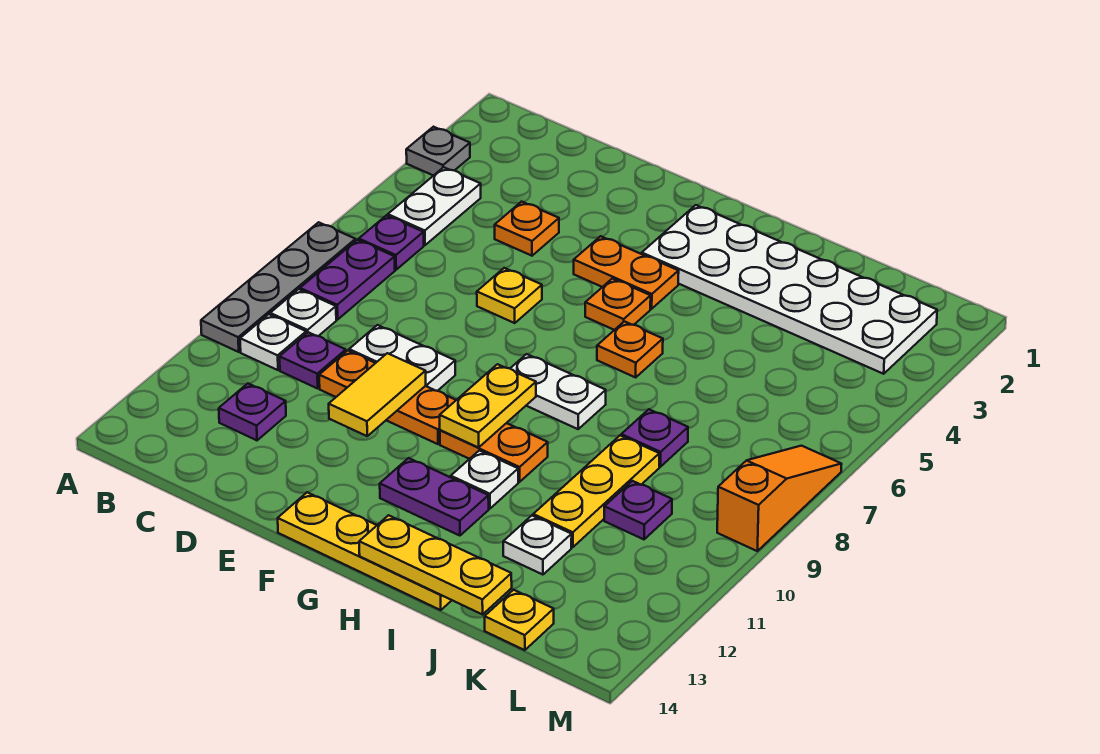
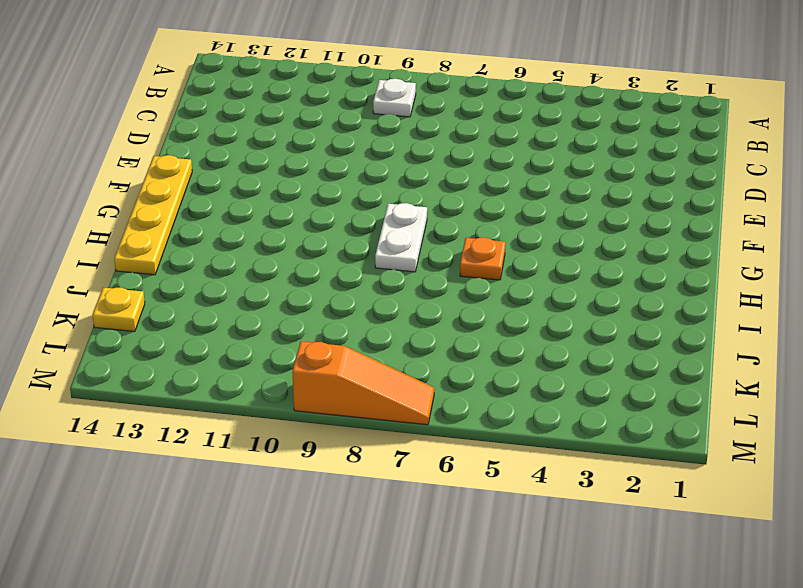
none -> grey plate A3 level 1
none -> grey plate A7:A10 level 1
none -> white plate B4:B5 level 1
none -> purple plate B6 level 1

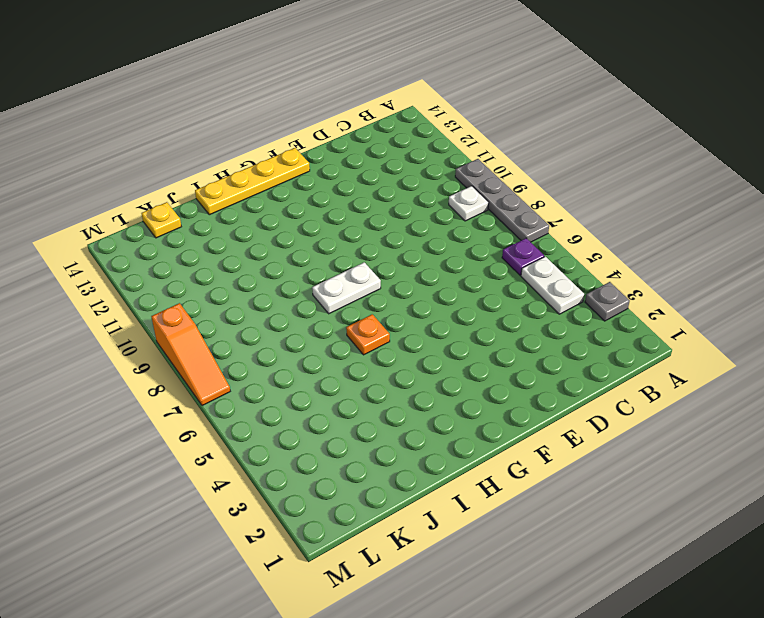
none -> purple plate B7:B8 level 1
none -> white plate B10 level 1
none -> purple plate C10 level 1
none -> purple plate C12 level 1

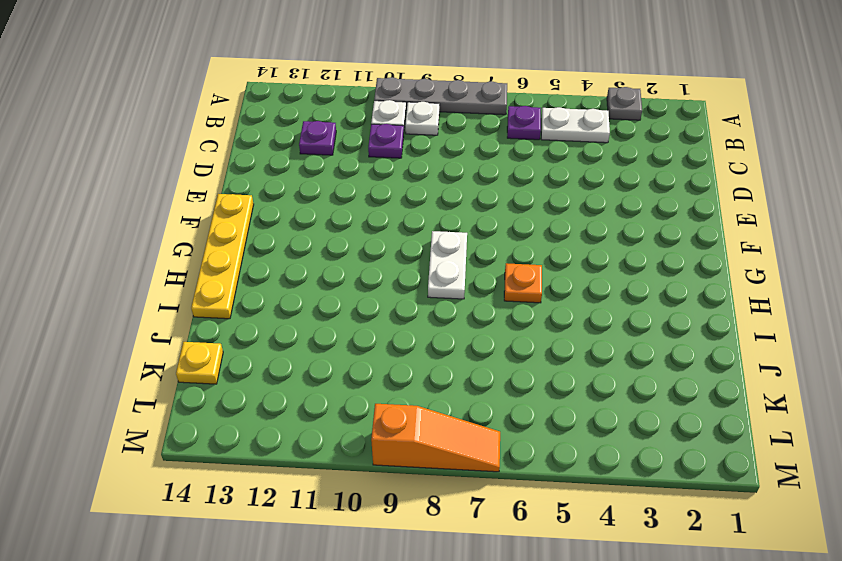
none -> purple plate B7:B8 level 1
none -> orange plate D4 level 1
none -> white plate D9:E9 level 1
none -> orange plate D10:F10 level 1

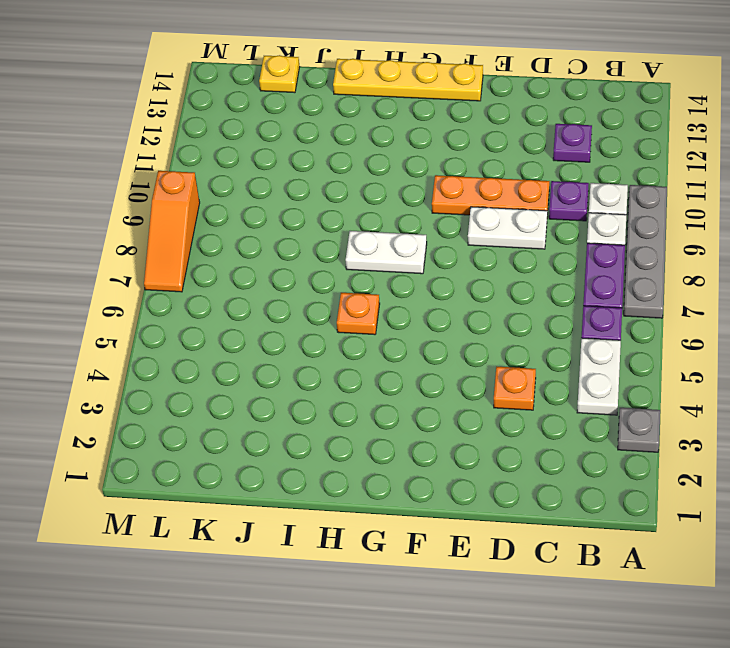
none -> yellow plate E6 level 1
none -> orange plate F4:G4 level 1
none -> white plate G2:L3 level 1
none -> orange plate G5 level 1

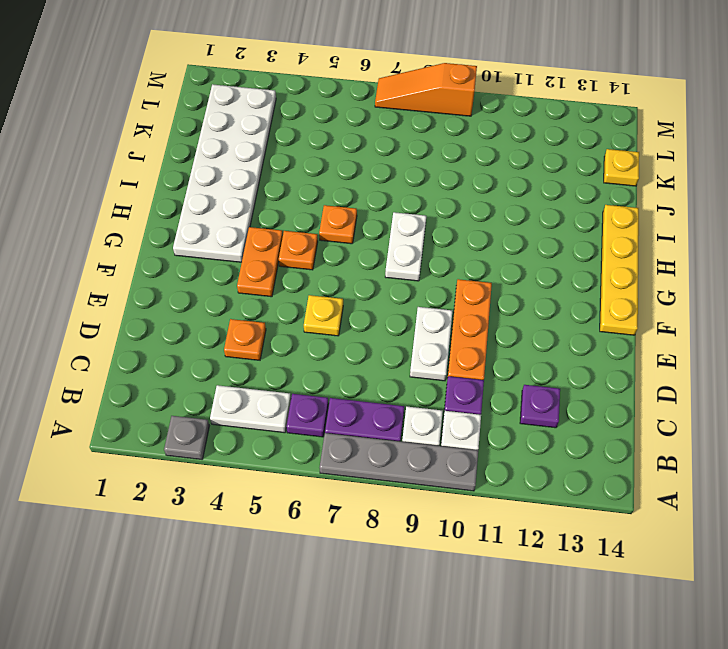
none -> orange plate G10:H10 level 1
none -> purple plate G12:H12 level 1
none -> white plate H11 level 1
none -> purple plate J8 level 1

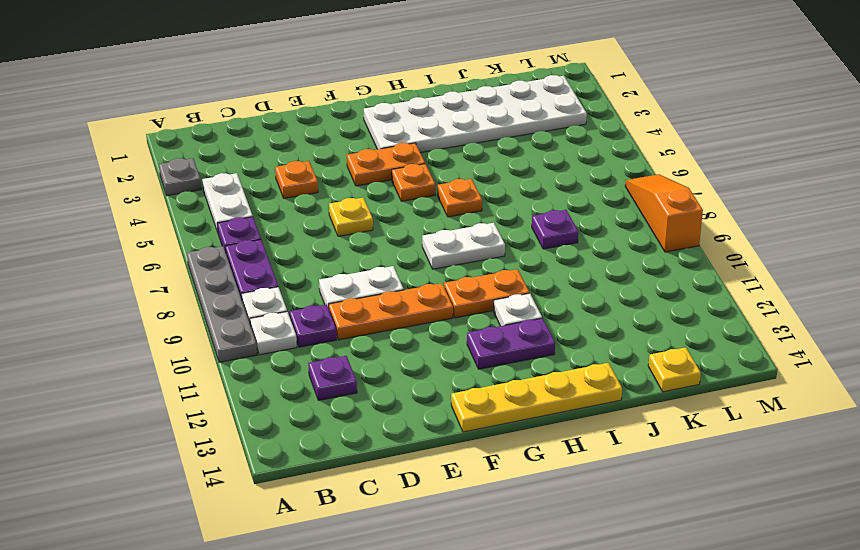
none -> yellow plate J9:J11 level 1
none -> white plate J12 level 1
none -> purple plate K10 level 1
none -> yellow tile E10:E11 level 2

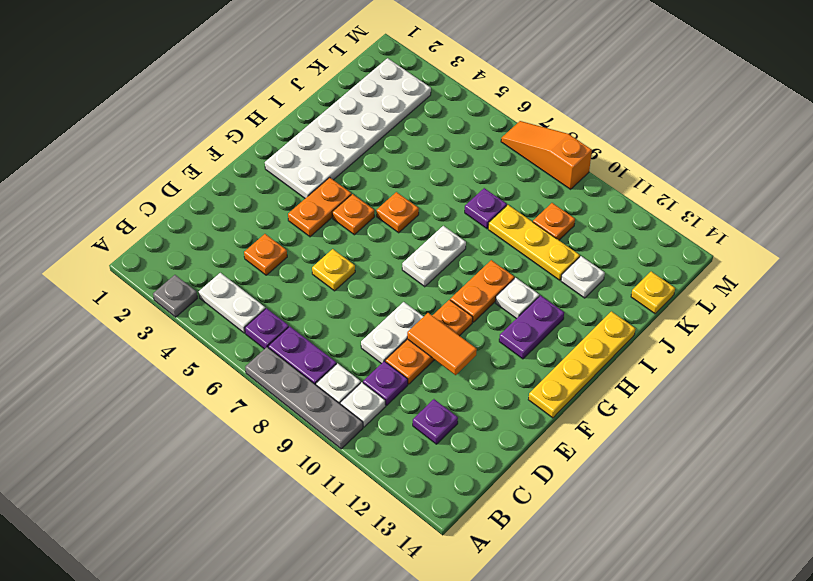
orange tile E10:E11 level 2 -> yellow tile E10:E11 level 2
orange plate K10 level 1 -> purple plate K10 level 1
none -> yellow plate G9:G10 level 2
none -> yellow plate H14:J14 level 2

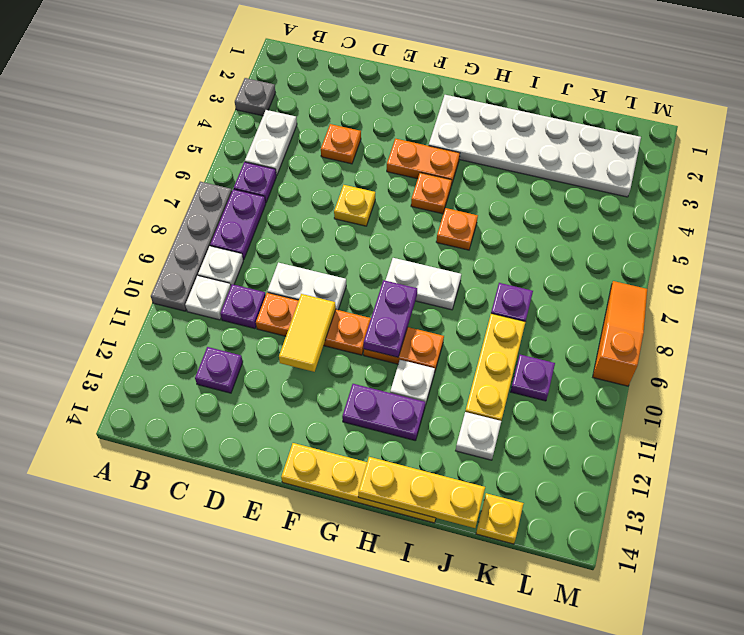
purple plate G9:G10 level 2 -> yellow plate G9:G10 level 2

